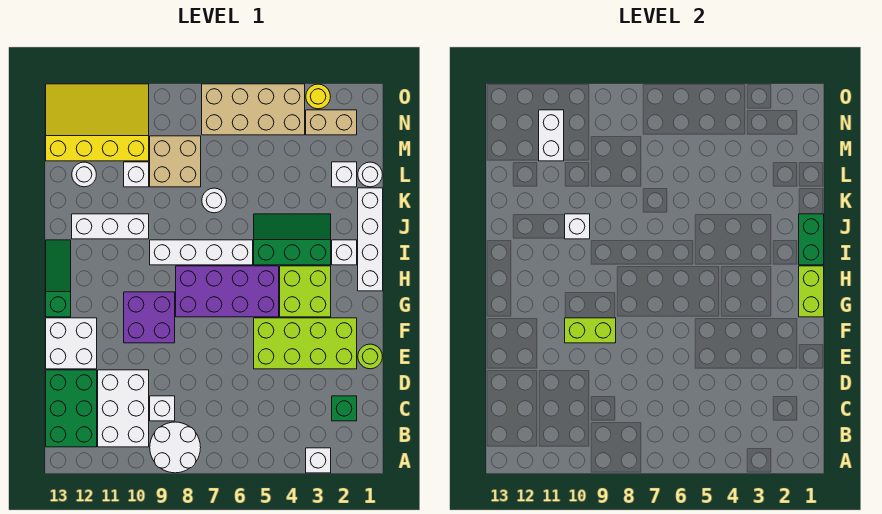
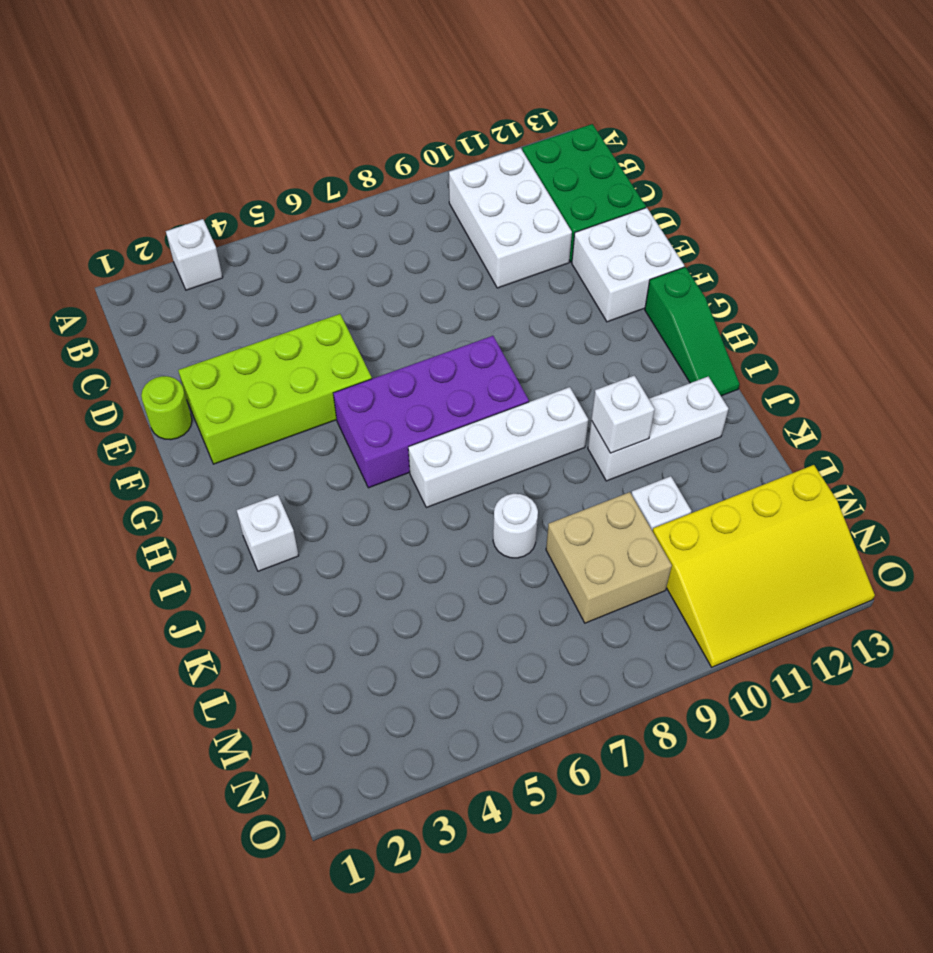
none -> white round brick A8:B9 level 1
none -> green brick C2 level 1
none -> white brick C9 level 1
none -> purple brick F9:G10 level 1

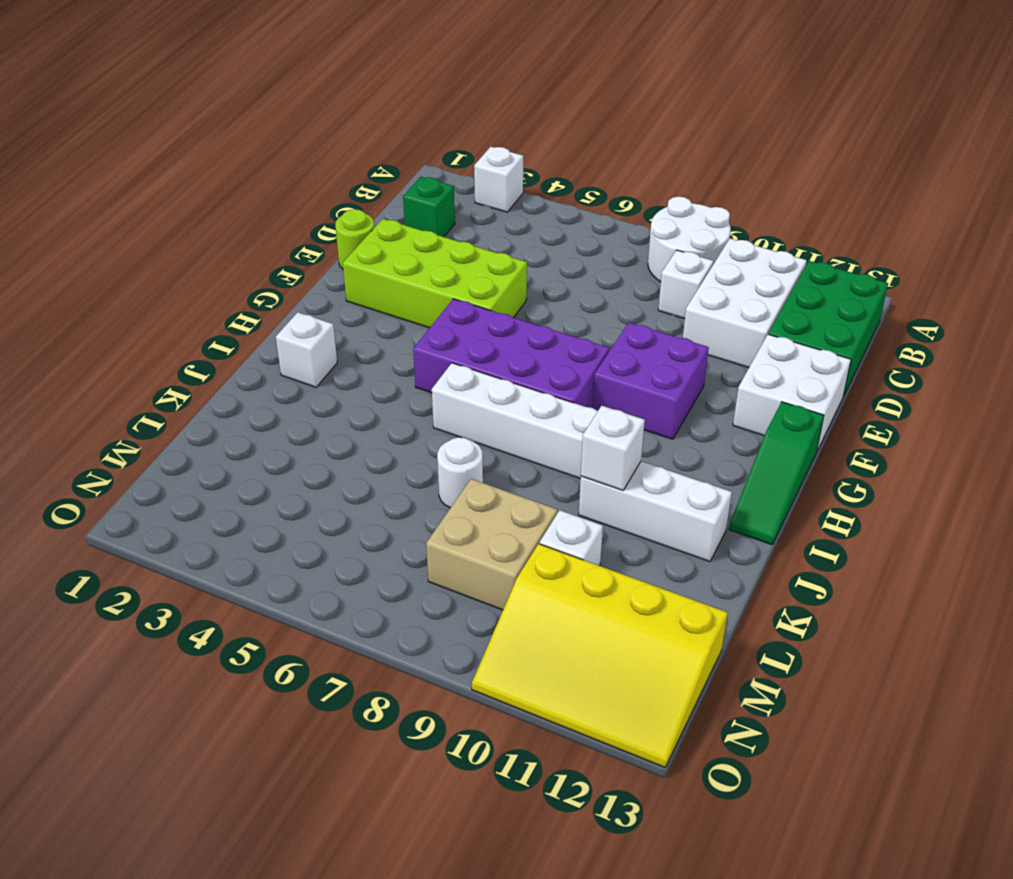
none -> lime brick G3:H4 level 1
none -> white brick H1:K1 level 1
none -> green slope I3:J5 level 1 top I
none -> white round brick L1 level 1

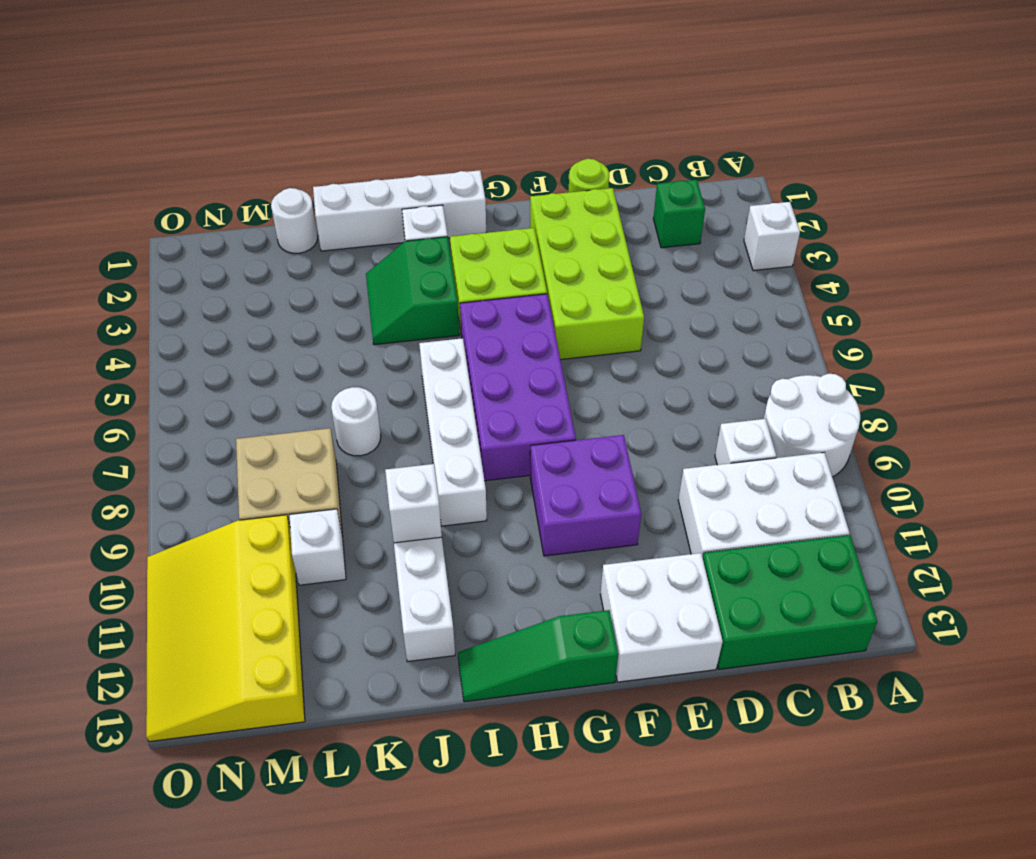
green slope I3:J4 level 1 top I -> green slope I3:J5 level 1 top I
none -> white brick L2 level 1
none -> white round brick L12 level 1
none -> tan brick N2:N3 level 1
none -> tan brick N4:O7 level 1

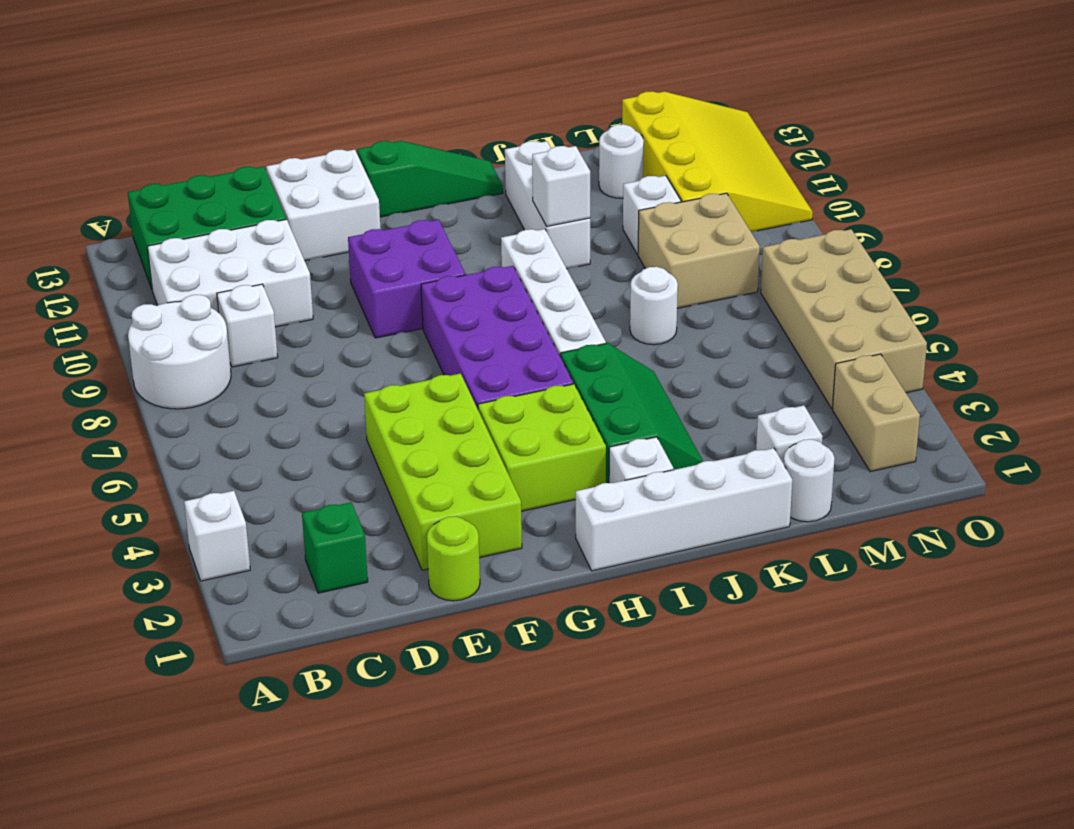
none -> yellow round brick O3 level 1
none -> lime brick F9:F10 level 2
none -> lime brick G1:H1 level 2
none -> green brick I1:J1 level 2

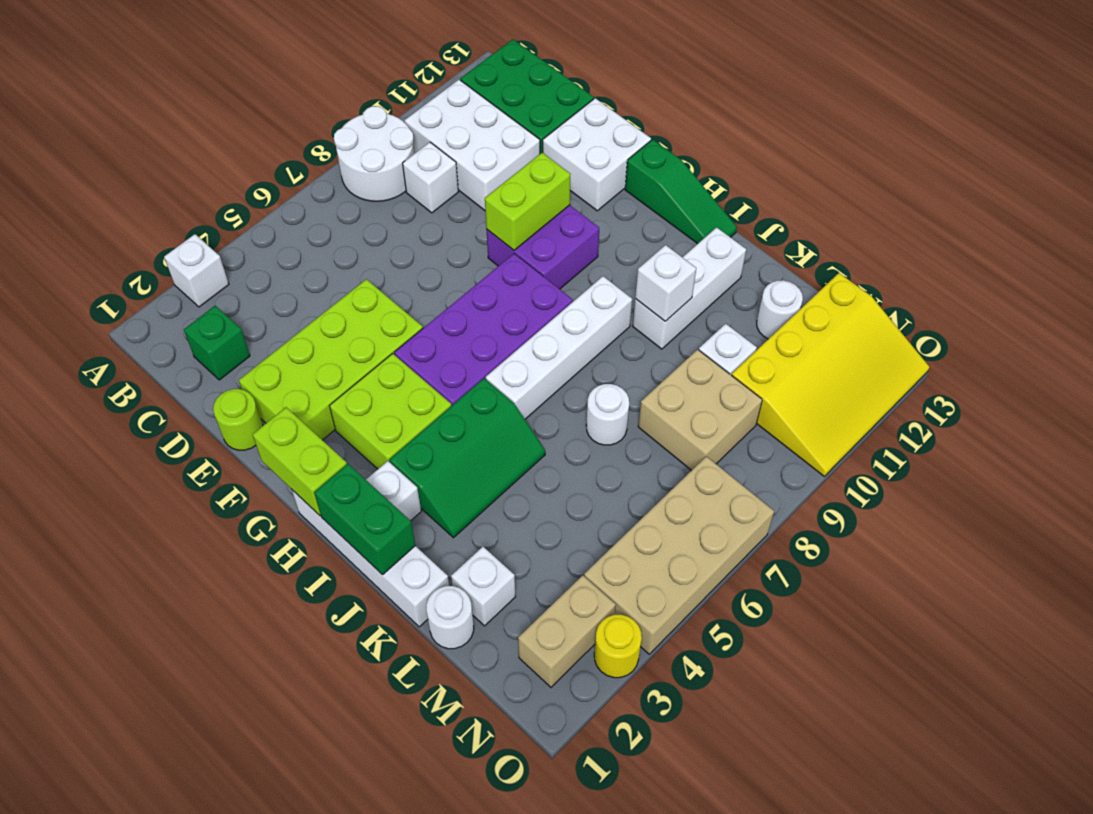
none -> white brick M11:N11 level 2

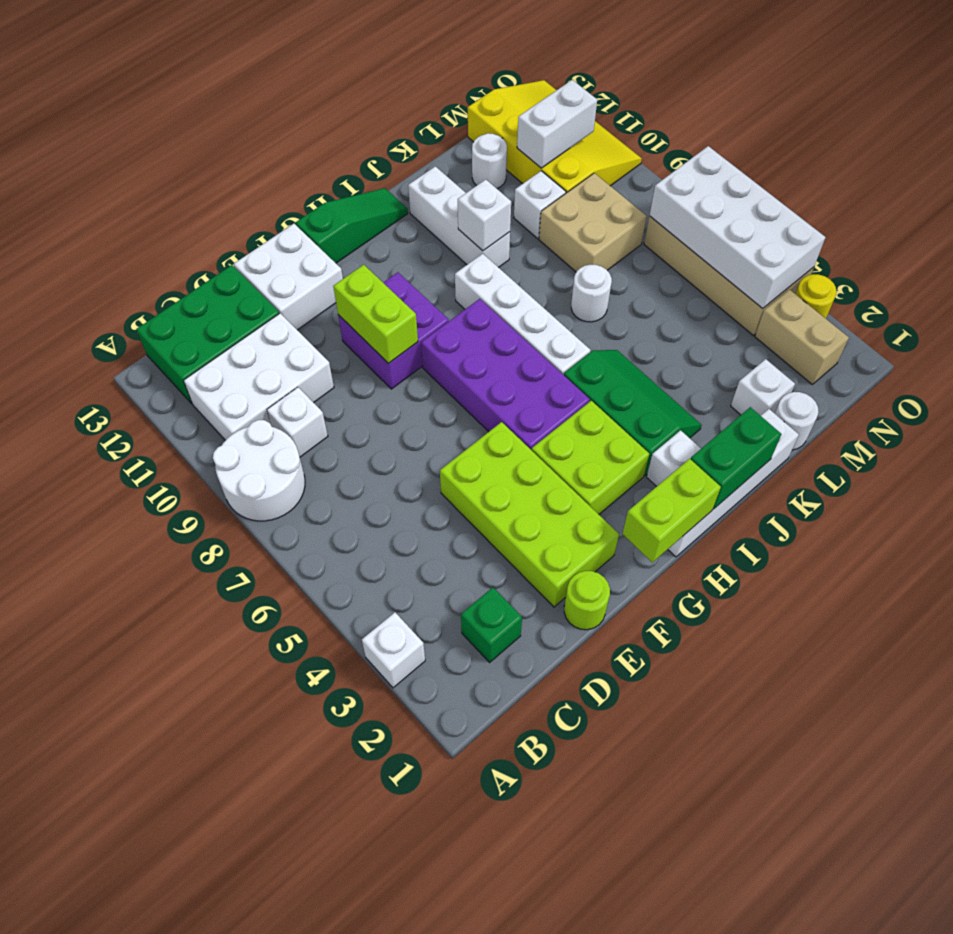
white brick N4:O7 level 2 -> none

